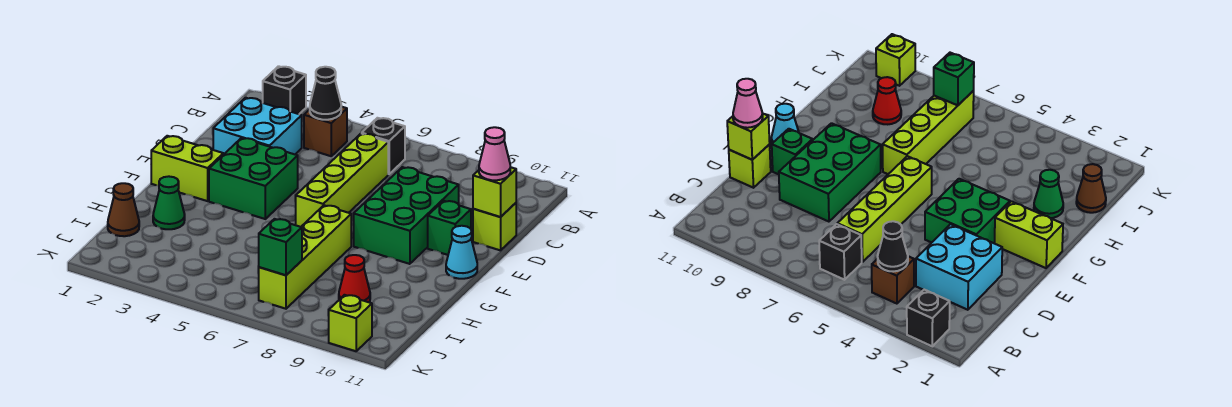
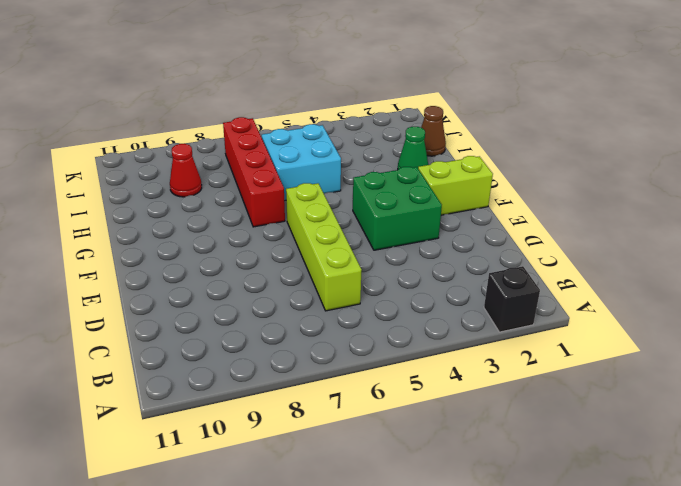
red brick G7:J7 level 1 -> lime brick G7:J7 level 1
cyan brick H5:I6 level 1 -> cyan brick C2:D3 level 1
none -> brown brick B4 level 1
none -> black brick B6 level 1
none -> green brick D8:F9 level 1

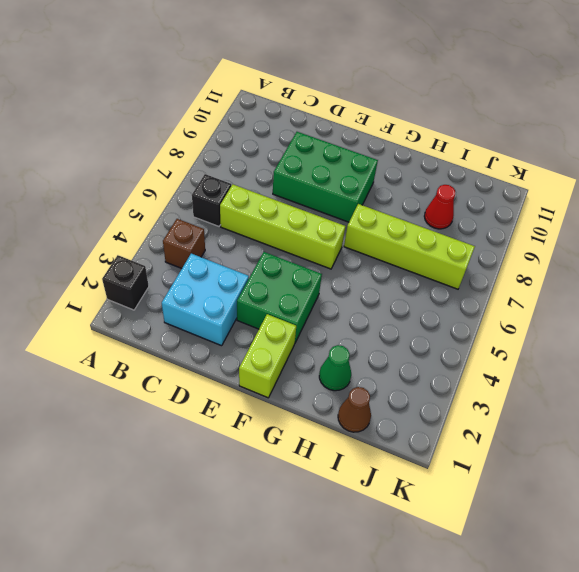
none -> lime brick D11 level 1
none -> green brick E10 level 1
none -> cyan cone F11 level 1

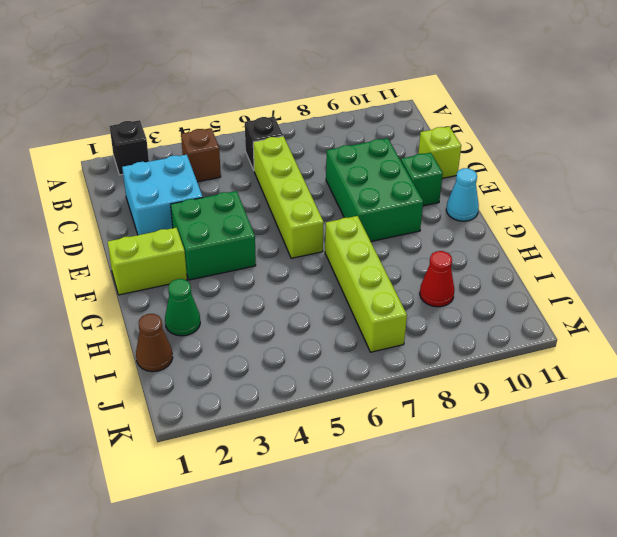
none -> lime brick K10 level 1
none -> black cone B4 level 2
none -> lime brick D11 level 2

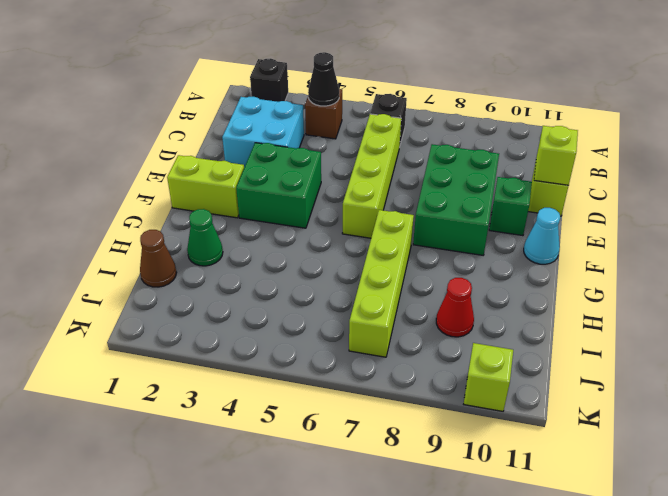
none -> green brick J7 level 2
none -> pink cone D11 level 3

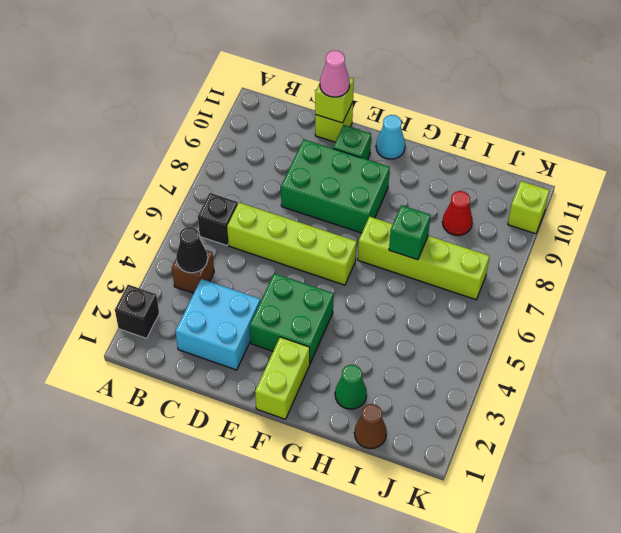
green brick H7 level 2 -> green brick J7 level 2

